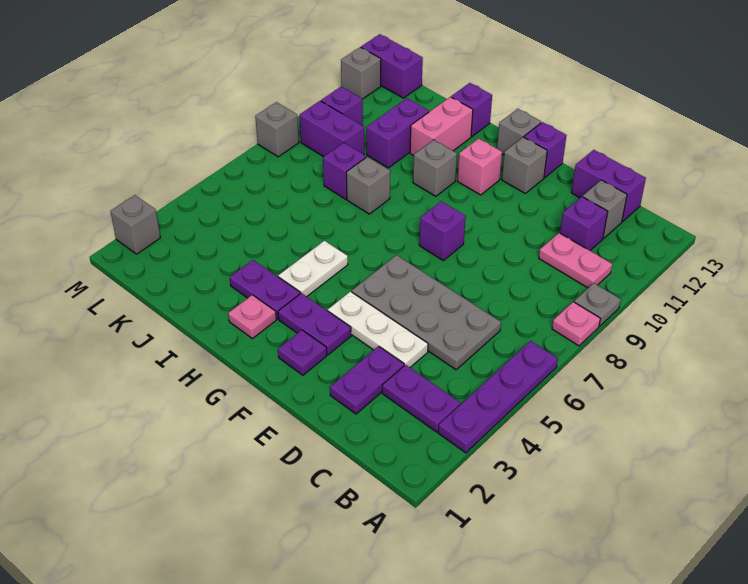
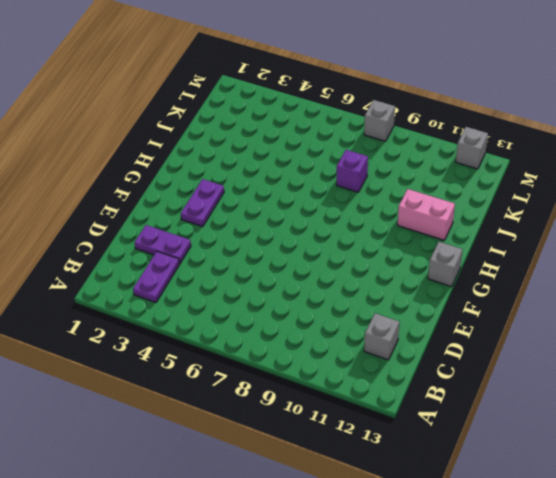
none -> purple plate A3:A6 level 1
none -> pink plate A8 level 1
none -> grey plate A9 level 1
none -> pink plate B10:C10 level 1

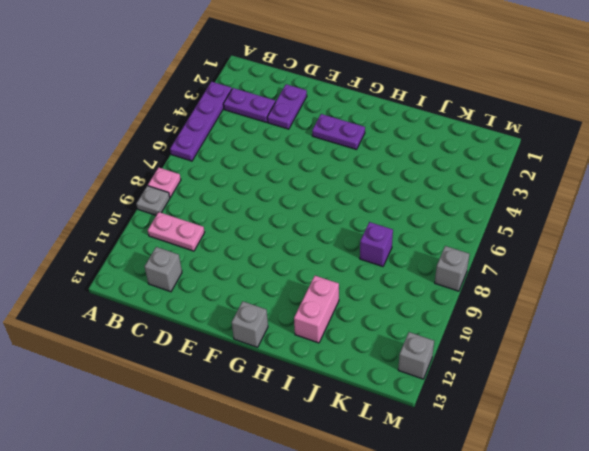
none -> grey plate C5:F6 level 1
none -> purple brick C11 level 1
none -> purple brick C13:D13 level 1
none -> white plate D4:F4 level 1

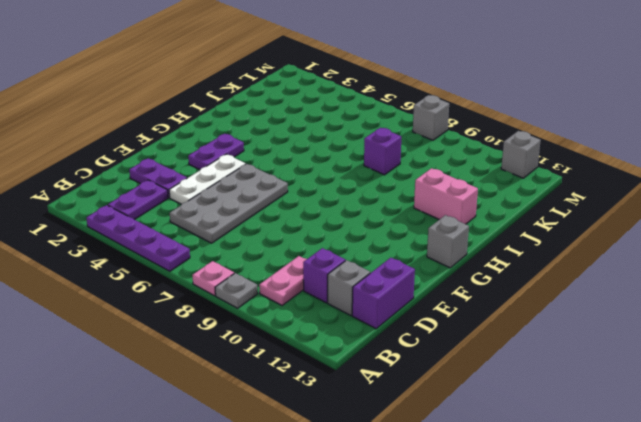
none -> purple plate F2 level 1
none -> purple brick F8 level 1
none -> grey brick F12 level 1
none -> purple brick F13 level 1

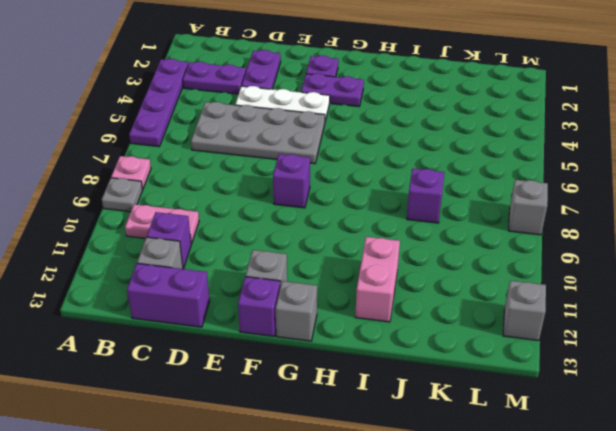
none -> pink brick G11 level 1
none -> pink plate H2 level 1
none -> purple plate H3:I3 level 1
none -> white plate H4:H5 level 1

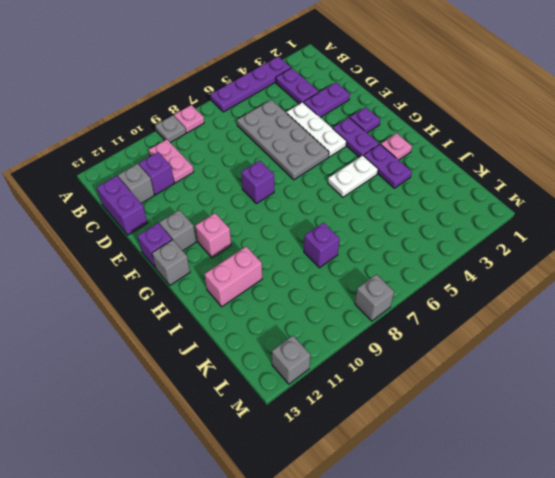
none -> grey brick H10 level 1
none -> grey brick I8 level 1
none -> purple brick I13 level 1
none -> purple brick J10:J11 level 1

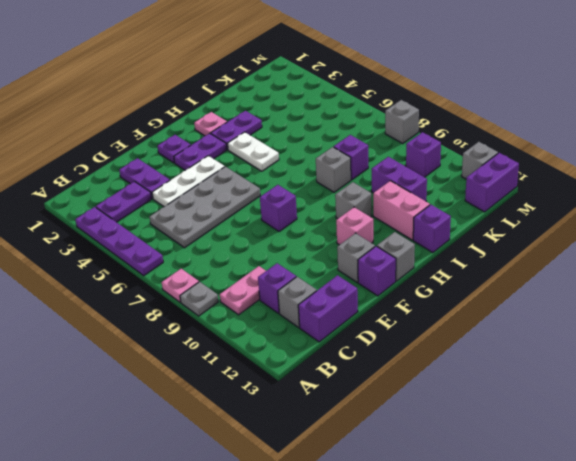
none -> purple brick K9:L9 level 1
none -> grey brick M2 level 1

